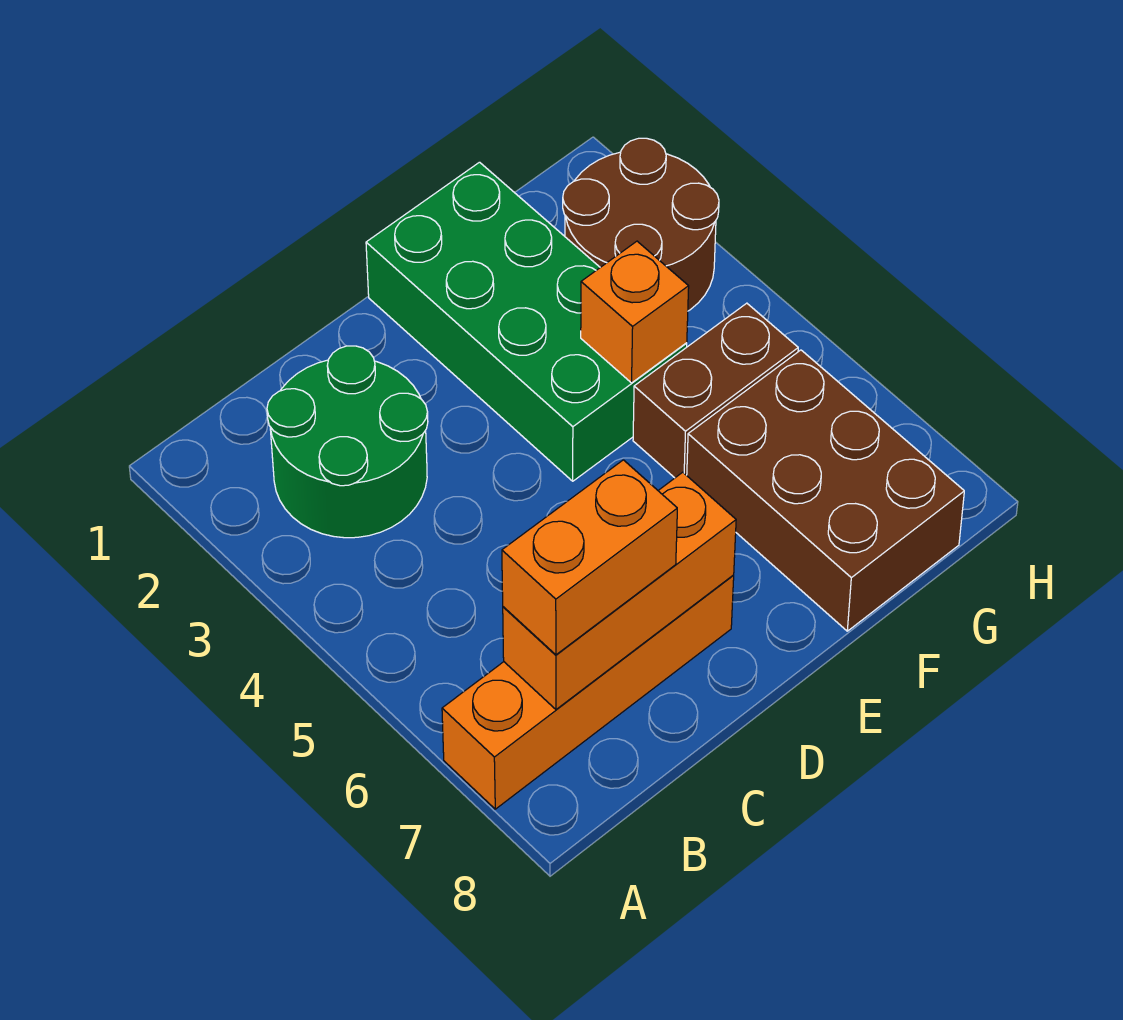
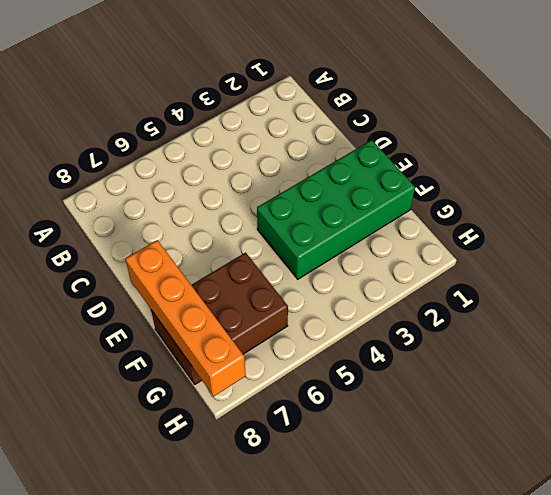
orange brick E8:H8 level 2 -> orange brick A7:D7 level 1
none -> green round brick B2:C3 level 1
none -> brown brick F5:G5 level 1

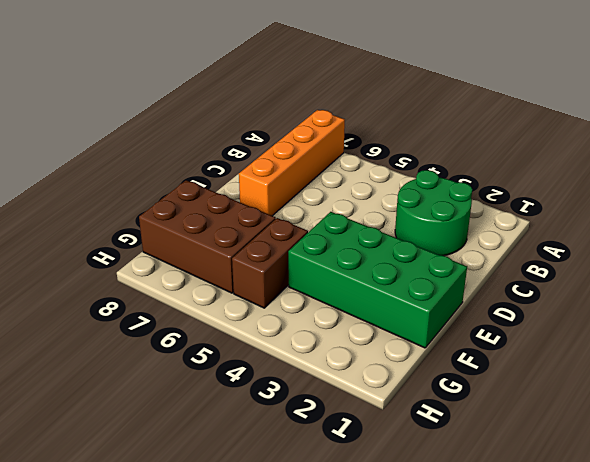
none -> brown round brick G2:H3 level 1
none -> orange brick B7:D7 level 2

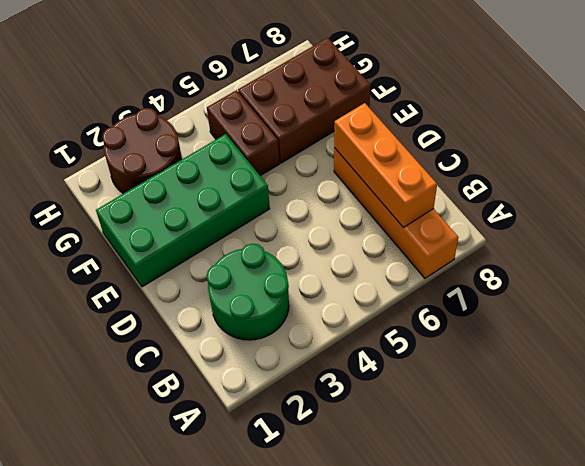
none -> orange brick F4 level 2
none -> orange brick B7:C7 level 3

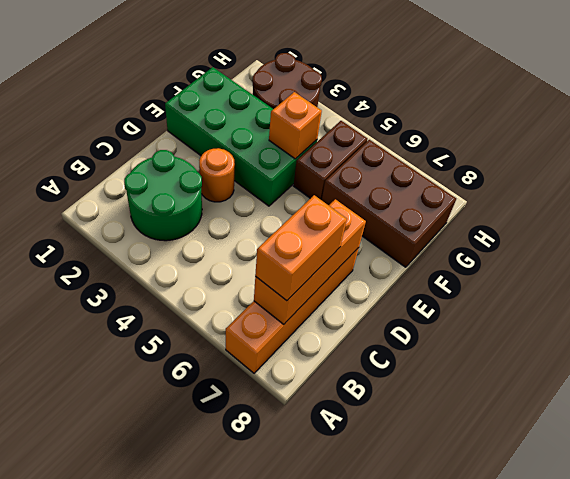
orange round brick D3 level 1 -> none

